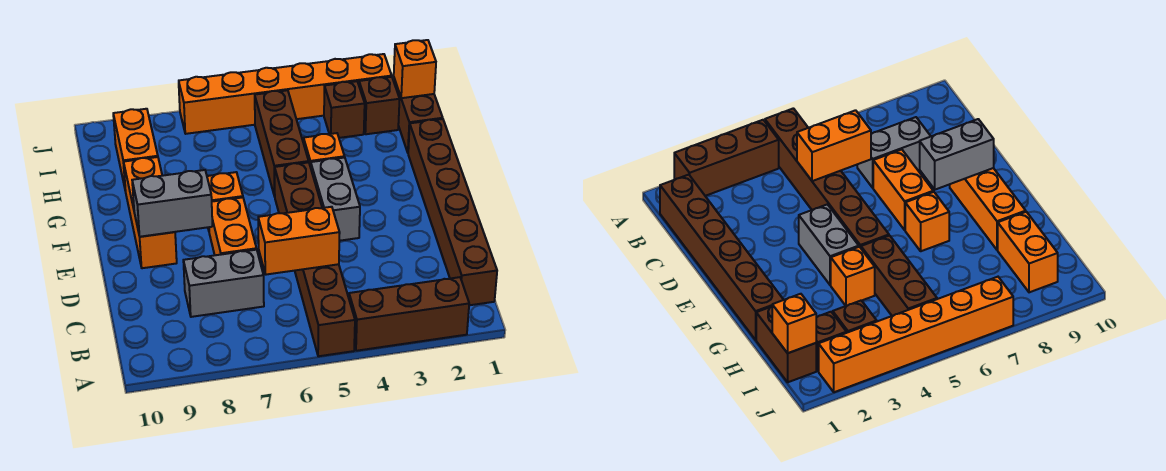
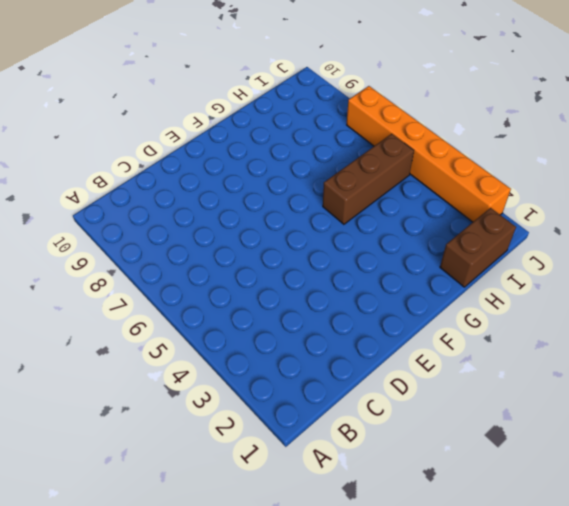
none -> brown brick A2:A4 level 1
none -> brown brick A5:F5 level 1
none -> brown brick B1:G1 level 1

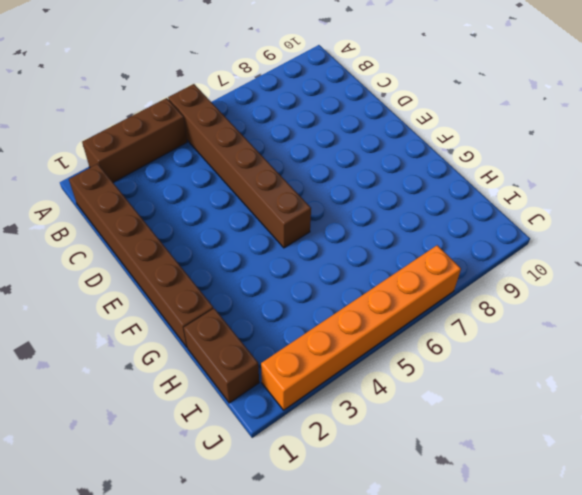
none -> grey brick C7:C8 level 1
none -> orange brick D7:E7 level 1
none -> grey brick E4:F4 level 1

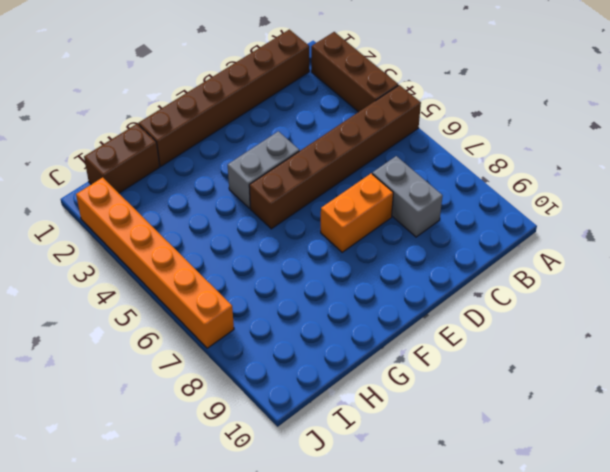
none -> orange brick E9:G9 level 1
none -> orange brick F7 level 1
none -> orange brick G4 level 1

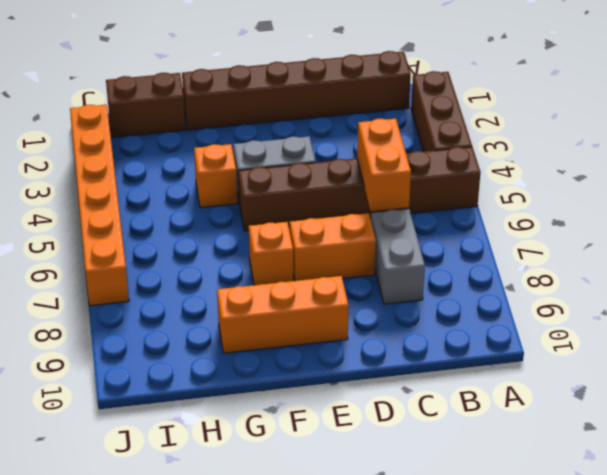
none -> brown brick G5:I5 level 1
none -> orange brick H9:I9 level 1
none -> brown brick I2 level 1

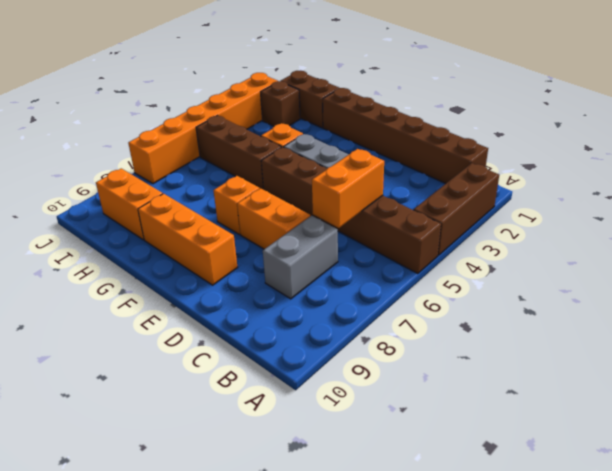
none -> brown brick I3 level 1
none -> grey brick E8:E9 level 2
none -> orange brick I1 level 2

